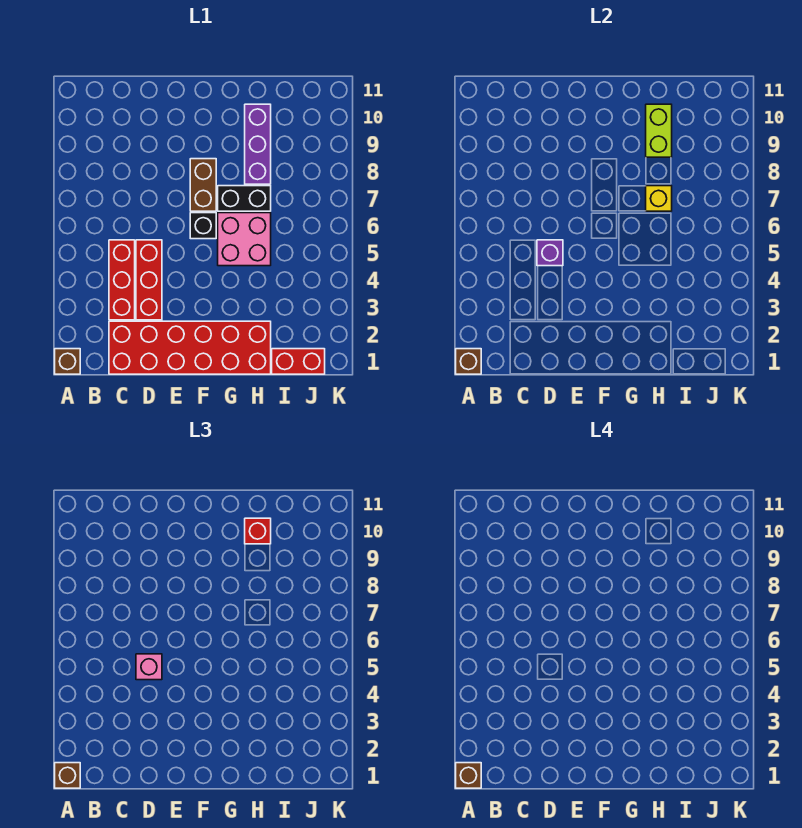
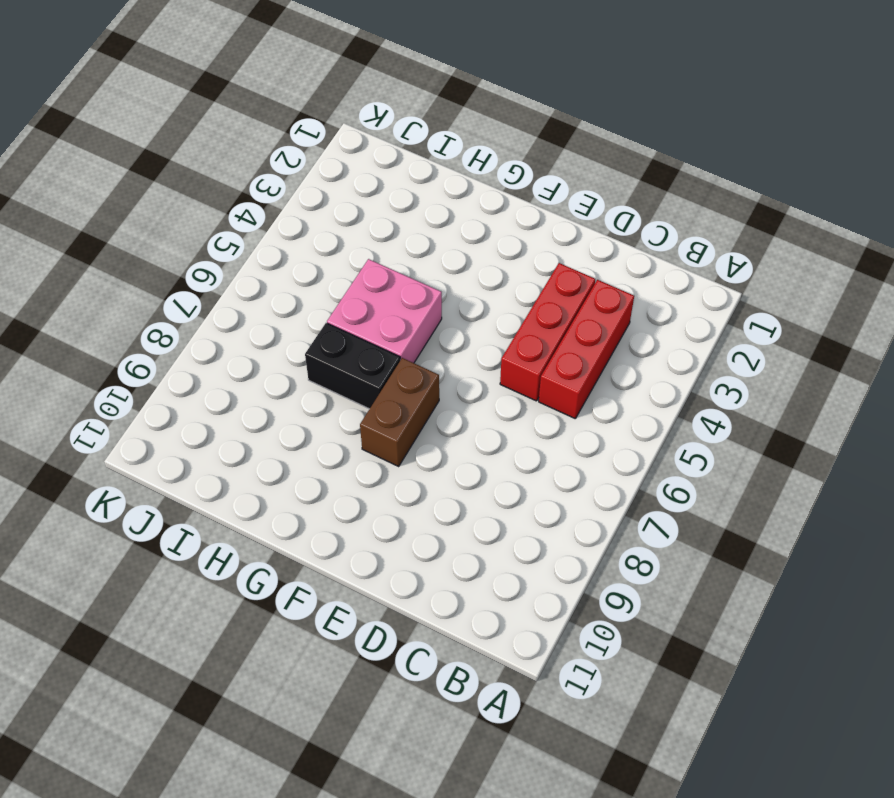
none -> brown brick A1 level 1
none -> red brick C1:H2 level 1
none -> black brick F6 level 1

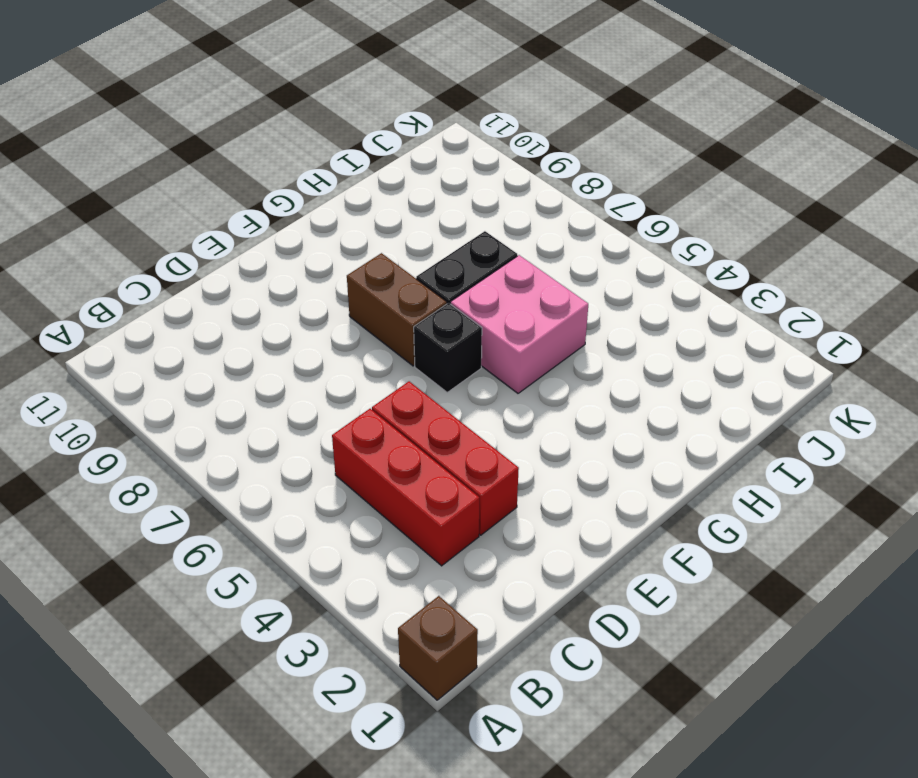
none -> red brick C1:H2 level 1
none -> purple brick H8:H10 level 1
none -> red brick I1:J1 level 1

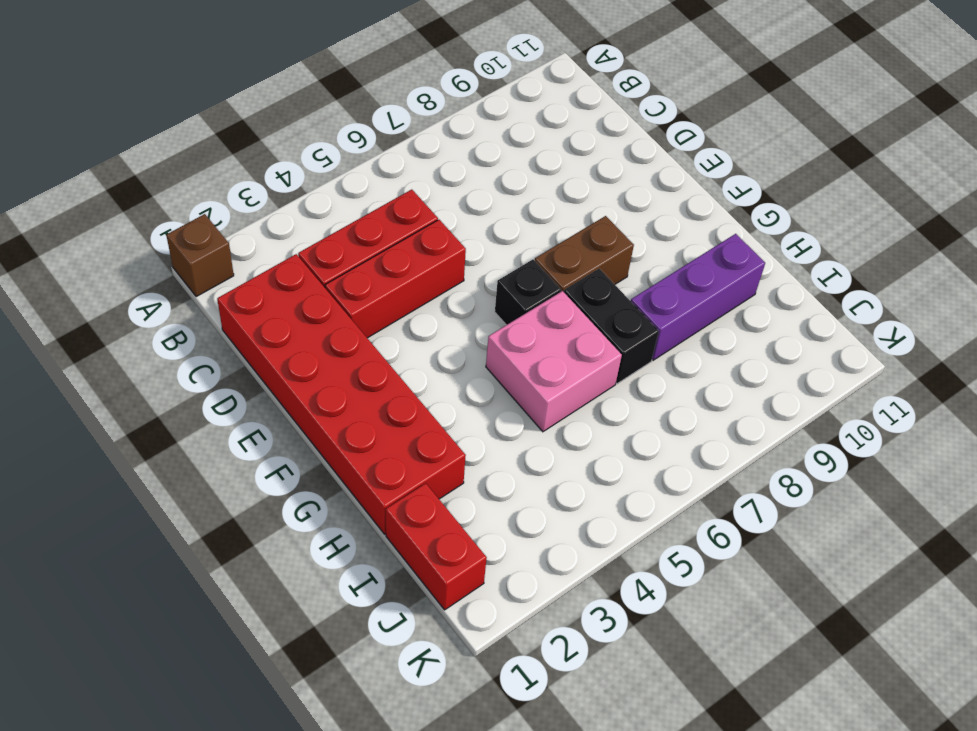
none -> brown brick A1 level 2
none -> purple brick D5 level 2
none -> yellow brick H7 level 2

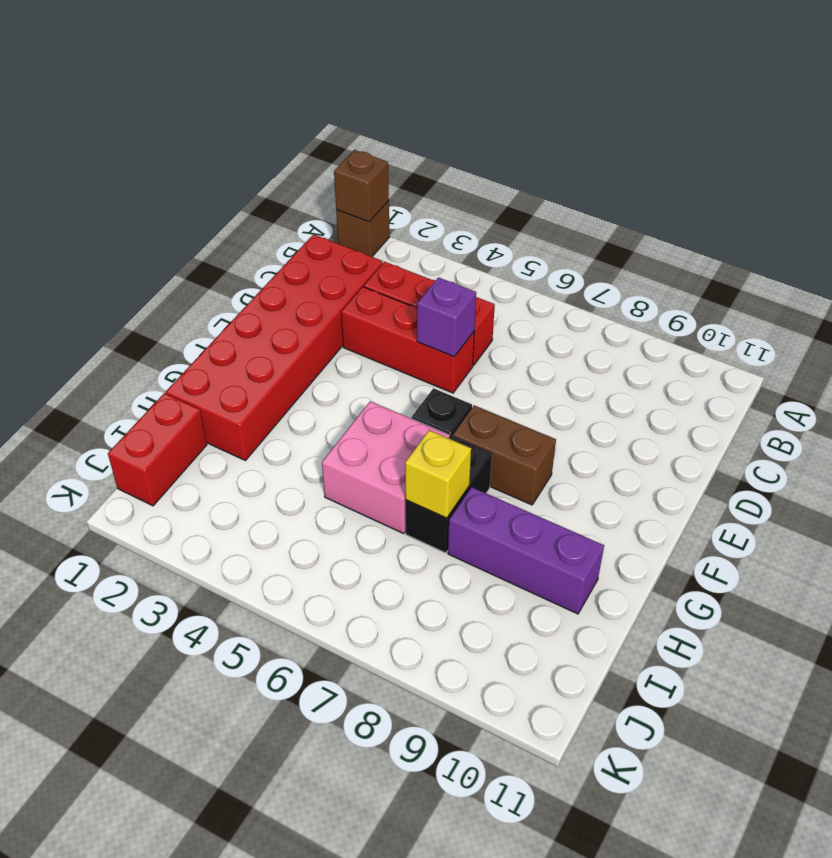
none -> lime brick H9:H10 level 2
none -> brown brick A1 level 3
none -> pink brick D5 level 3

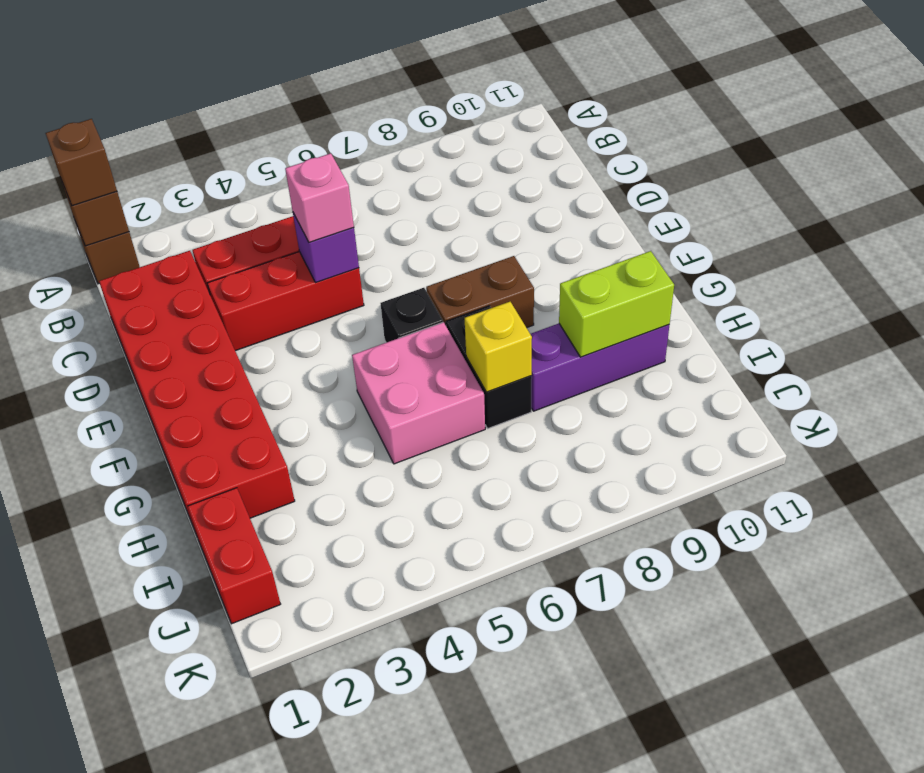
none -> red brick H10 level 3
none -> brown brick A1 level 4

